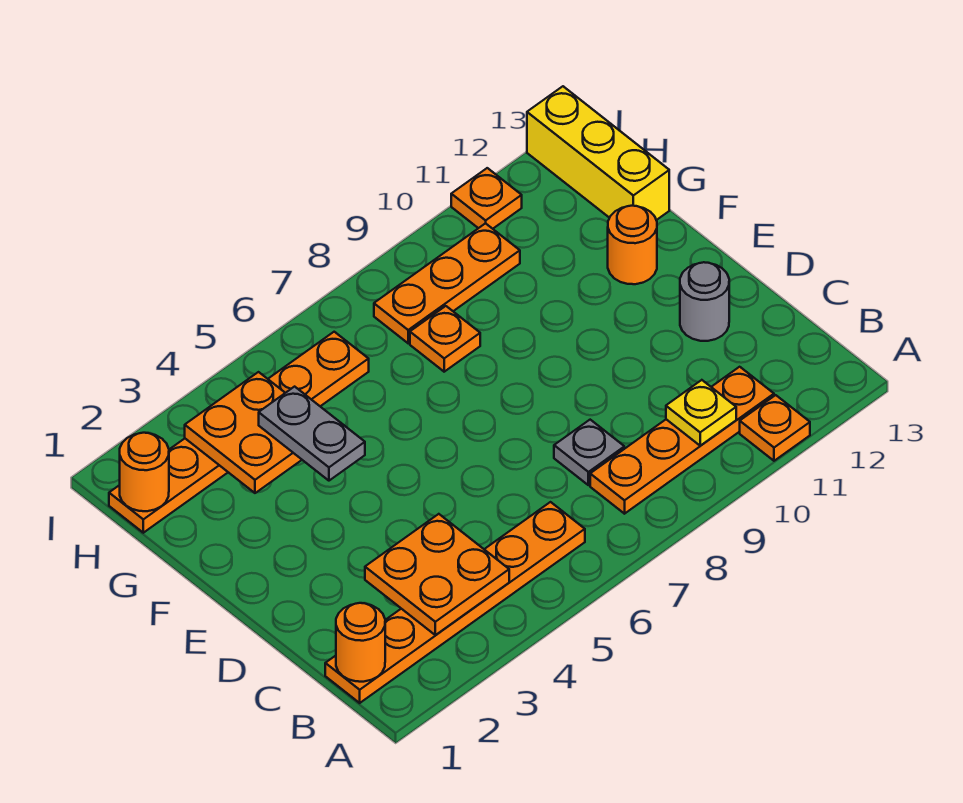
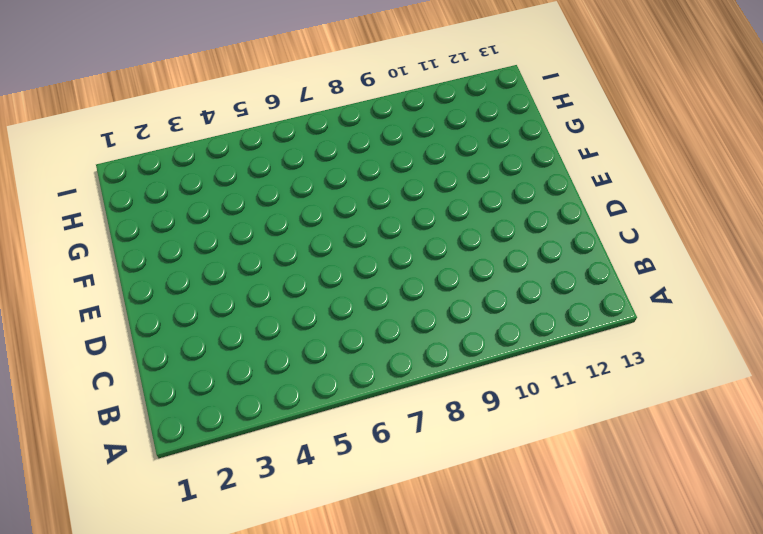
none -> orange plate A11 level 1
none -> orange plate B1:B6 level 1
none -> orange plate B8:B11 level 1

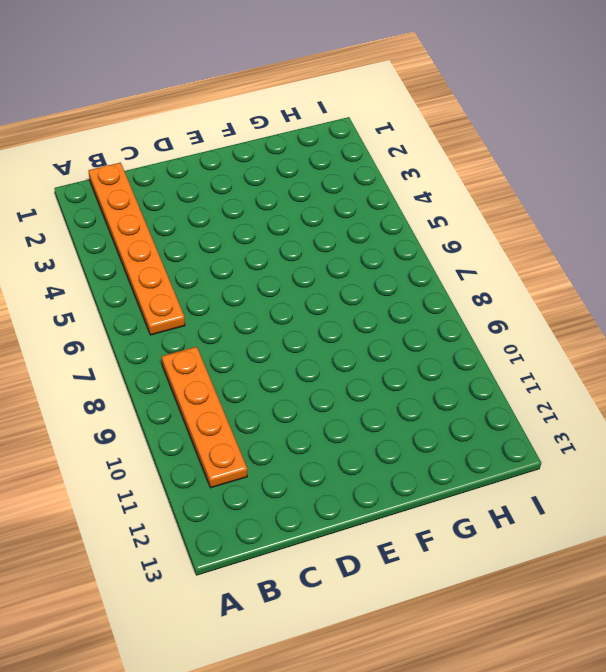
none -> orange plate A11 level 1
none -> grey plate C8 level 1
none -> grey round brick D12 level 1

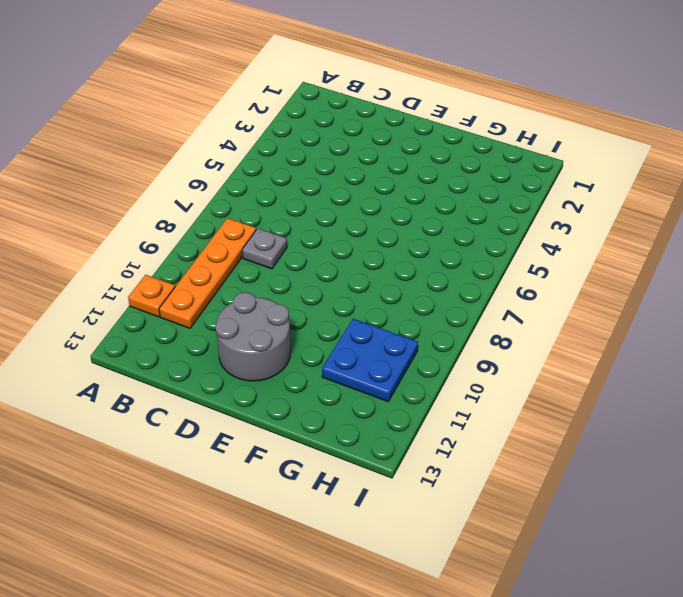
grey round brick D11:E12 level 1 -> grey round brick D12 level 1
blue plate G10:H11 level 1 -> orange plate H8:H10 level 1
none -> orange plate B1:B6 level 1
none -> orange round brick F12 level 1
none -> orange plate G8 level 1

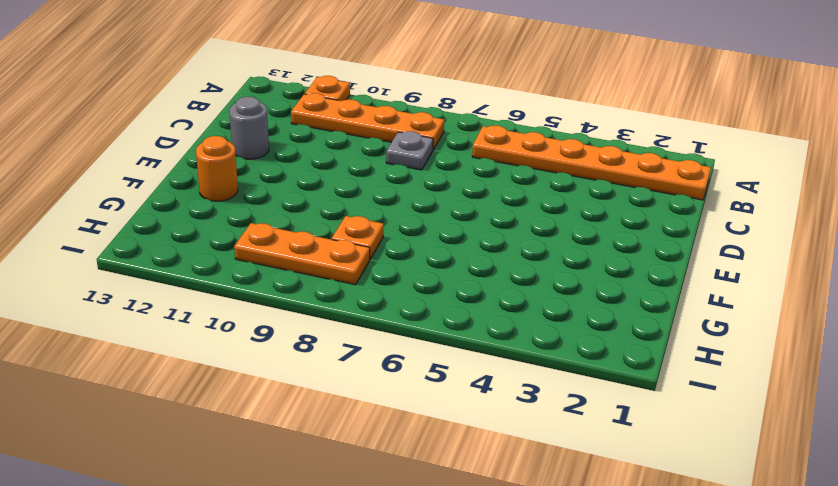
none -> yellow brick G13:I13 level 1
none -> orange plate H1:H6 level 1
none -> orange plate I11 level 1

